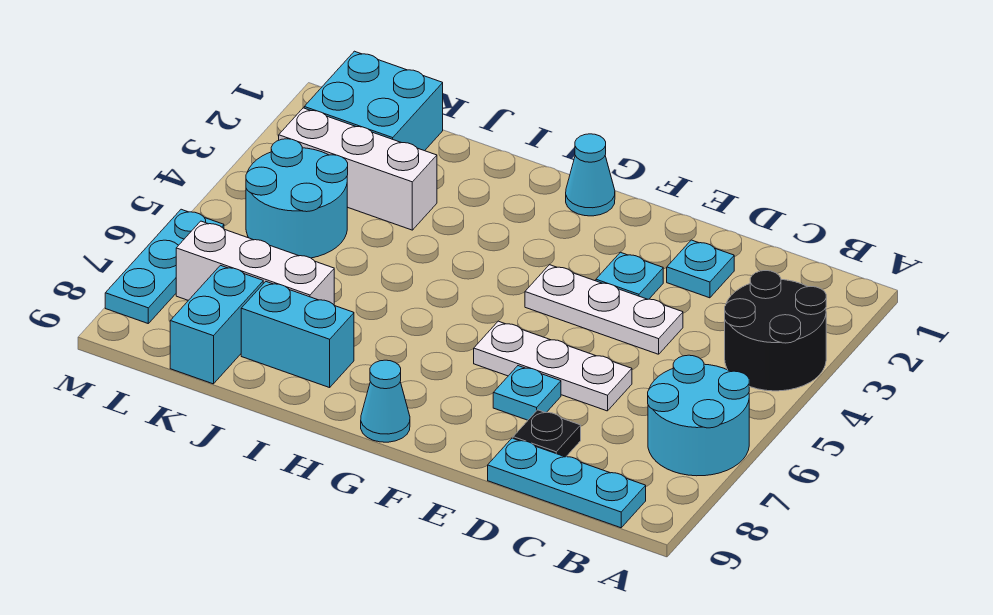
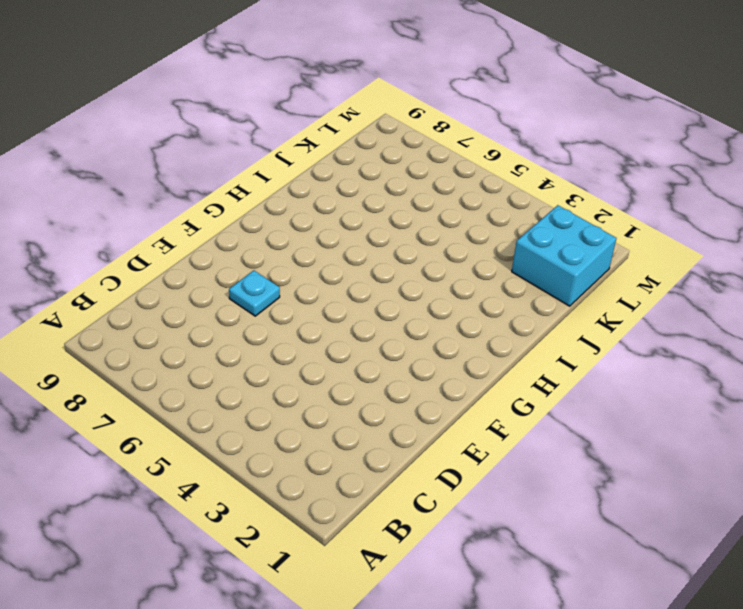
none -> black round brick A3:B4 level 1
none -> cyan round brick A6:B7 level 1
none -> cyan plate B9:D9 level 1

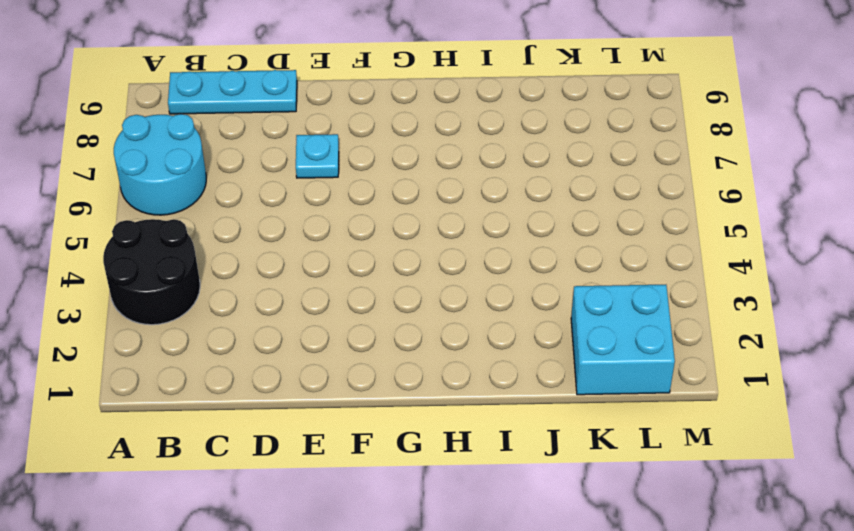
none -> cyan plate D2 level 1
none -> white plate D4:F4 level 1
none -> white plate D6:F6 level 1

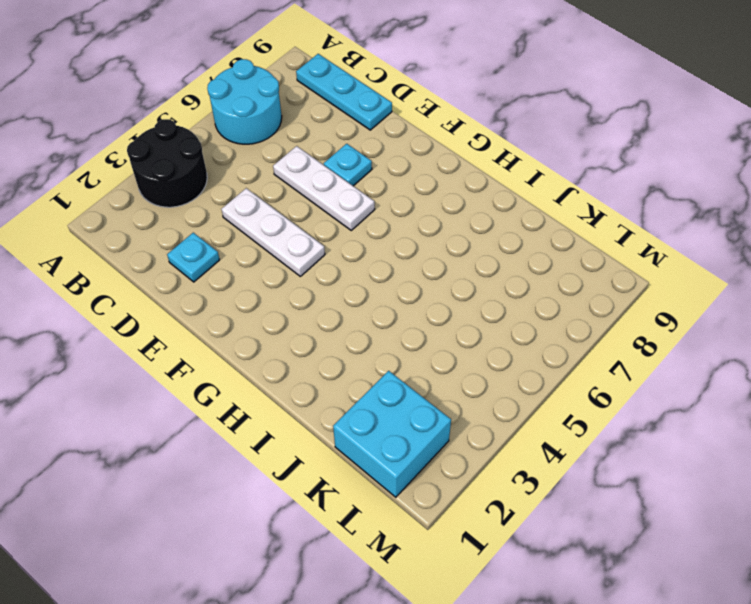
none -> black plate D8 level 1
none -> cyan plate E3 level 1
none -> cyan cone G1 level 1

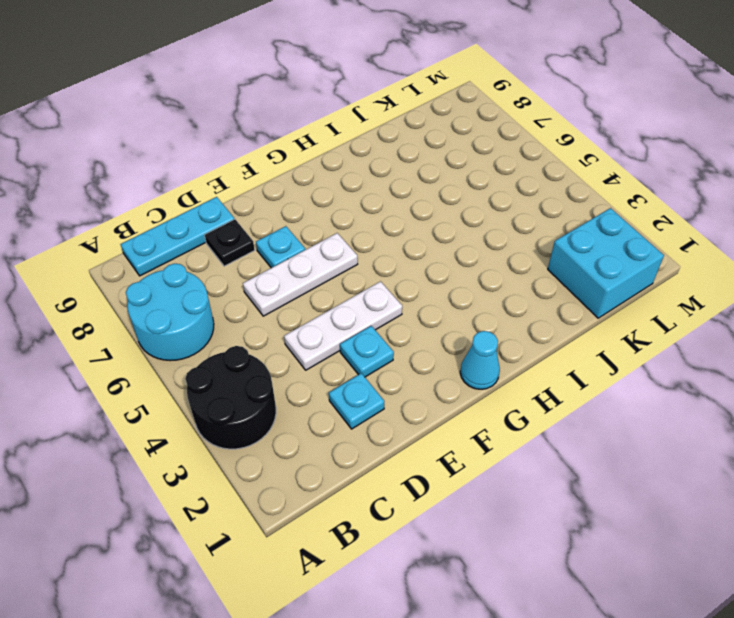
none -> cyan cone G9 level 1
none -> cyan brick I8:J8 level 1
none -> white brick J3:L3 level 1

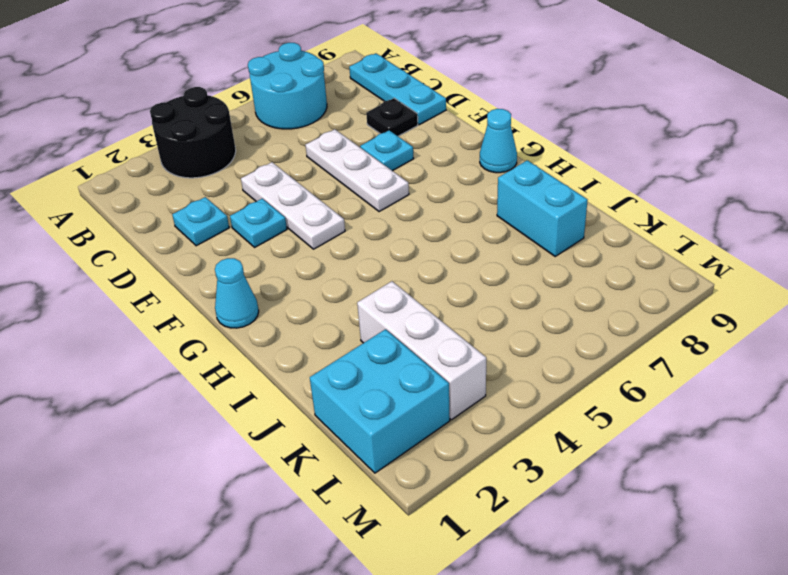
none -> white brick J7:L7 level 1
none -> cyan round brick K4:L5 level 1
none -> cyan brick K8:K9 level 1

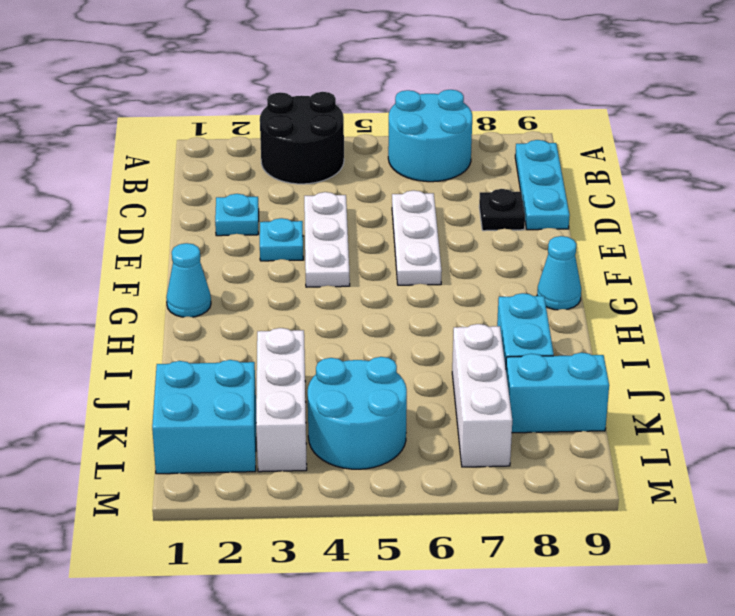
none -> cyan plate E7 level 1
none -> cyan plate M6:M8 level 1

